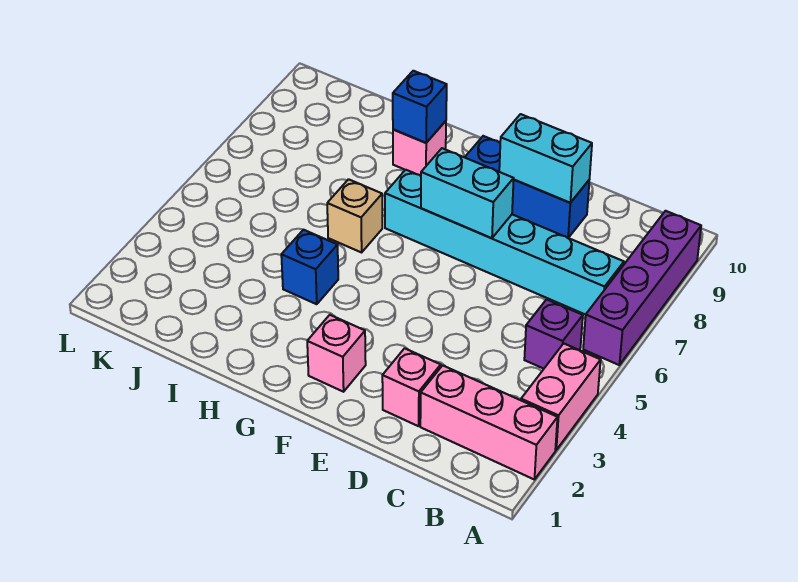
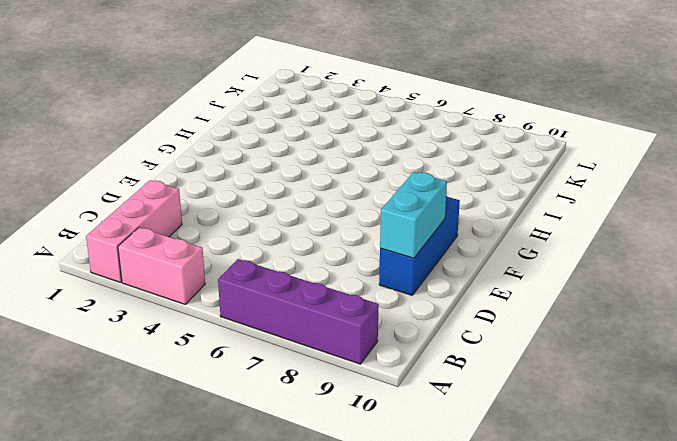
none -> purple brick B5 level 1
none -> cyan brick B7:G7 level 1
none -> pink brick D2 level 1

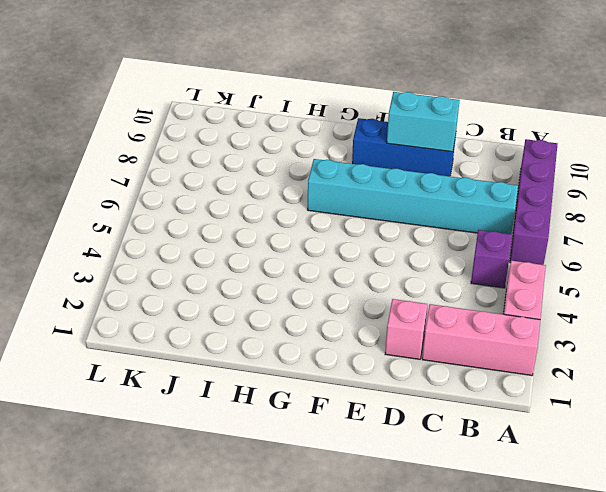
none -> pink brick F2 level 1
none -> blue brick H4 level 1
none -> tan brick H6 level 1

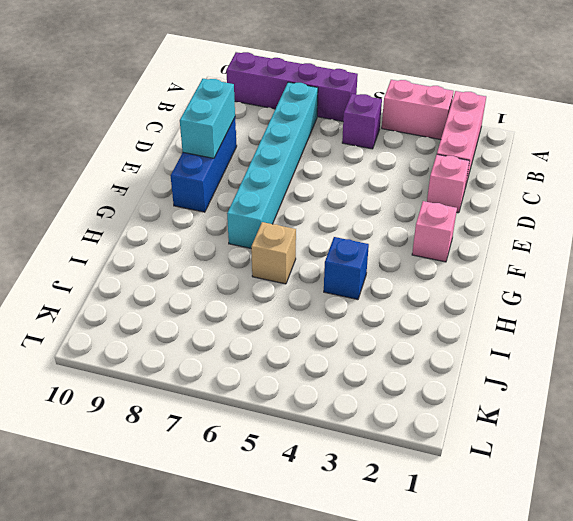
none -> pink brick H9 level 1
none -> cyan brick E7:F7 level 2
none -> blue brick H9 level 2

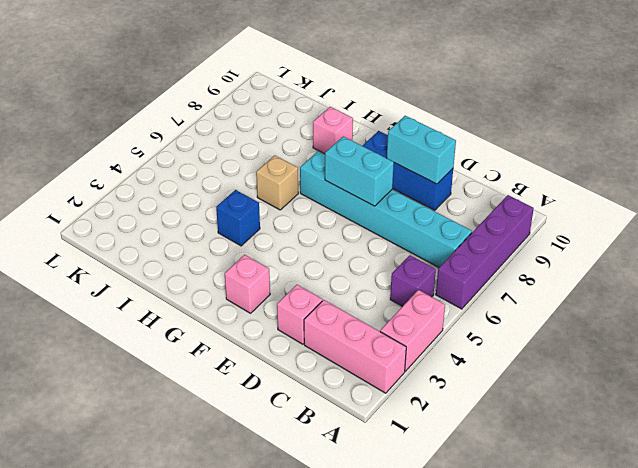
none -> blue brick H9 level 2

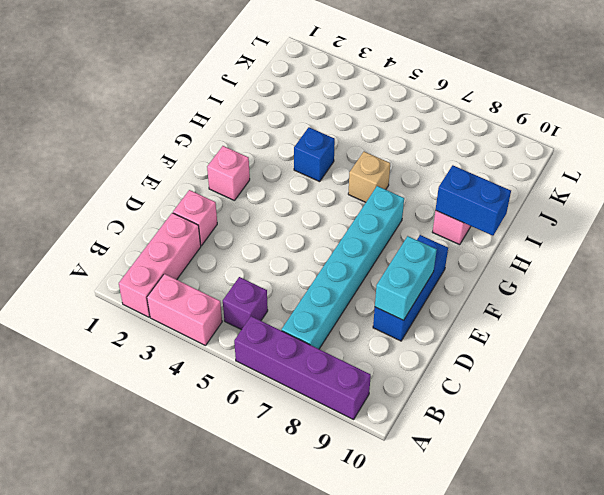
blue brick H9:H10 level 2 -> blue brick H9 level 2
none -> cyan brick E7:F7 level 2

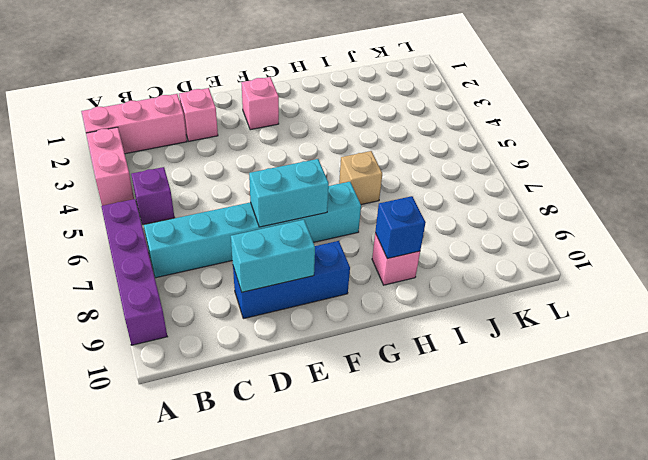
none -> blue brick H4 level 1

